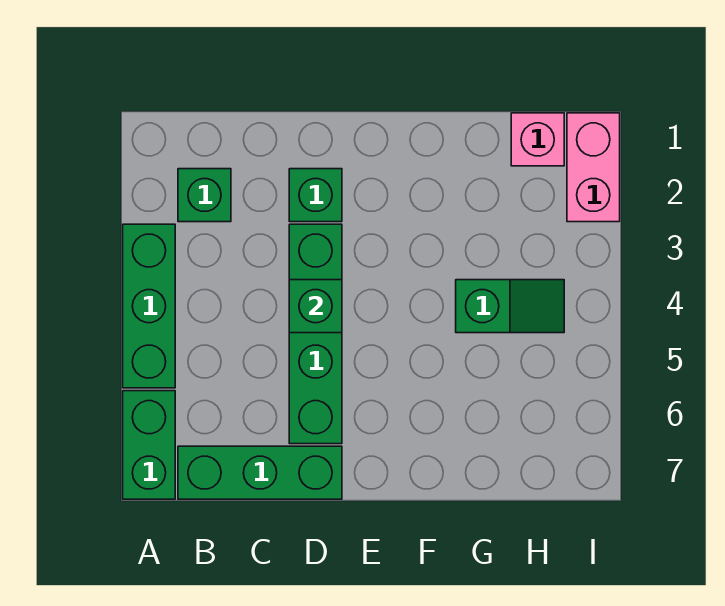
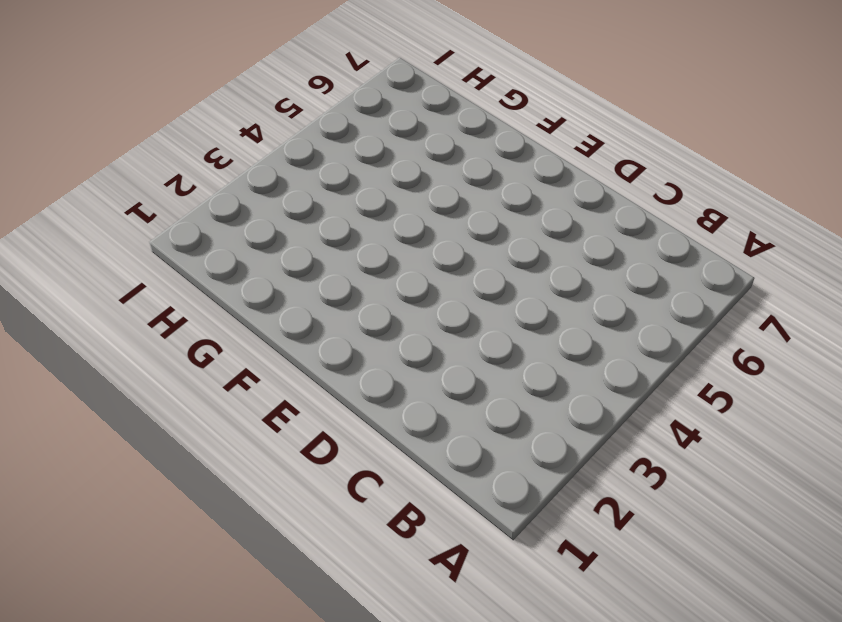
none -> green brick A3:A5 level 1
none -> green brick A6:A7 level 1

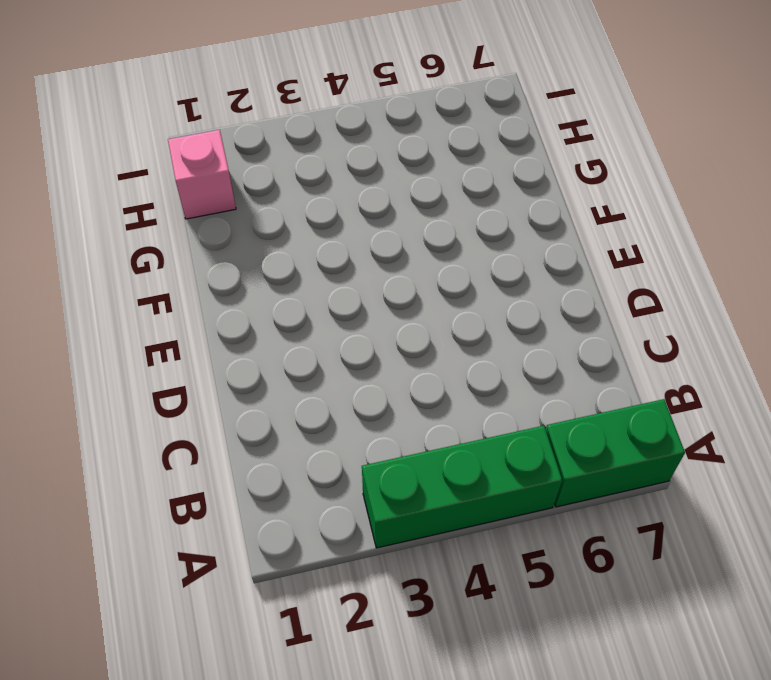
none -> green brick B2 level 1
none -> green brick B7:D7 level 1

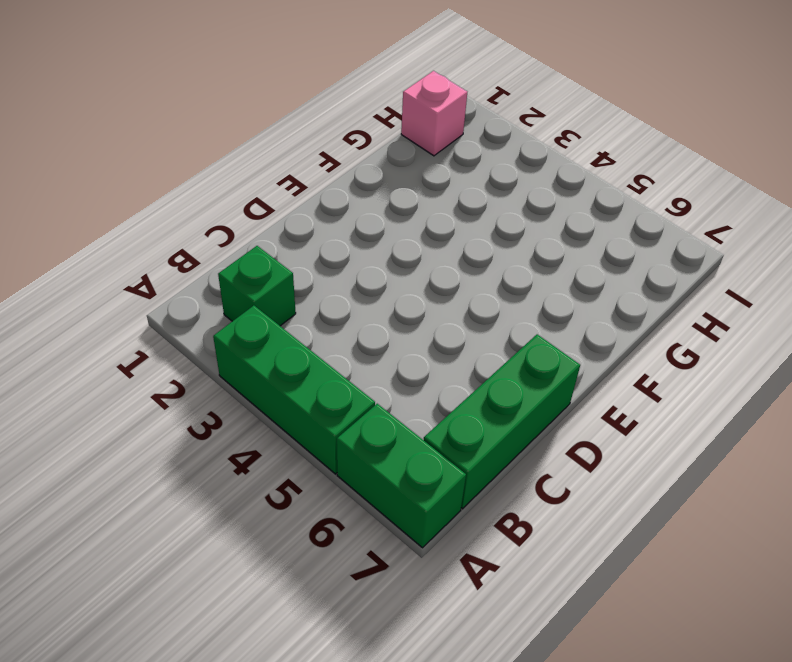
none -> green brick D2 level 1
none -> green brick D3:D6 level 1

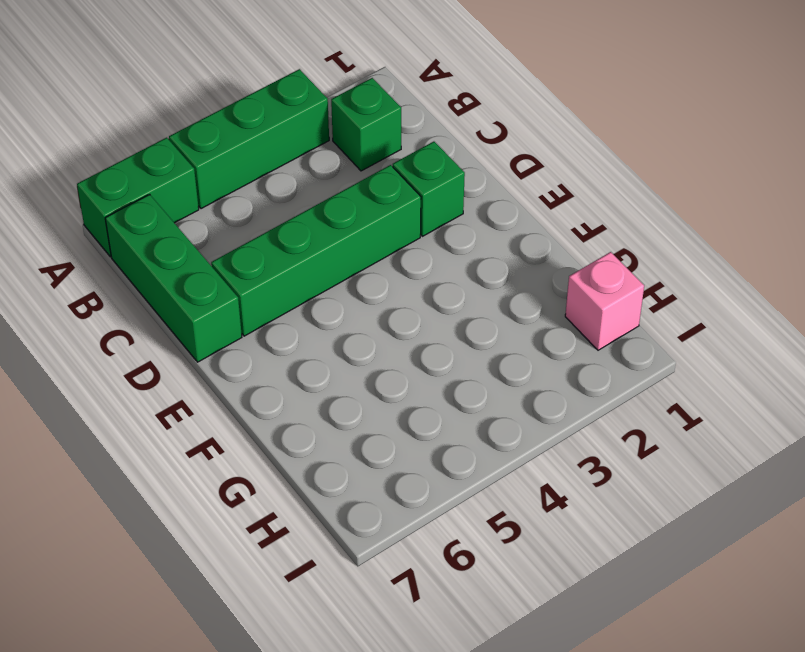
none -> green slope G4:H4 level 1 top G
none -> pink brick I1:I2 level 1

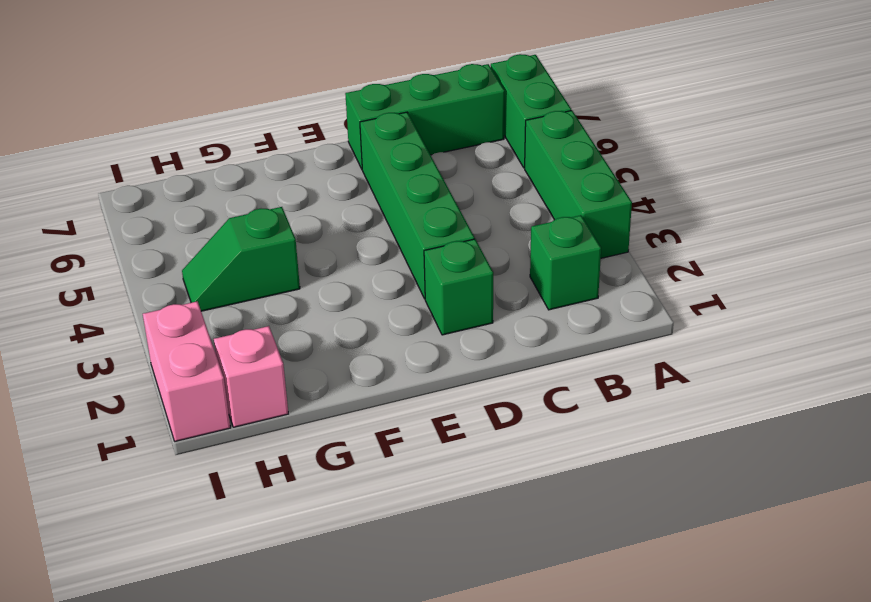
none -> green brick D4 level 2

